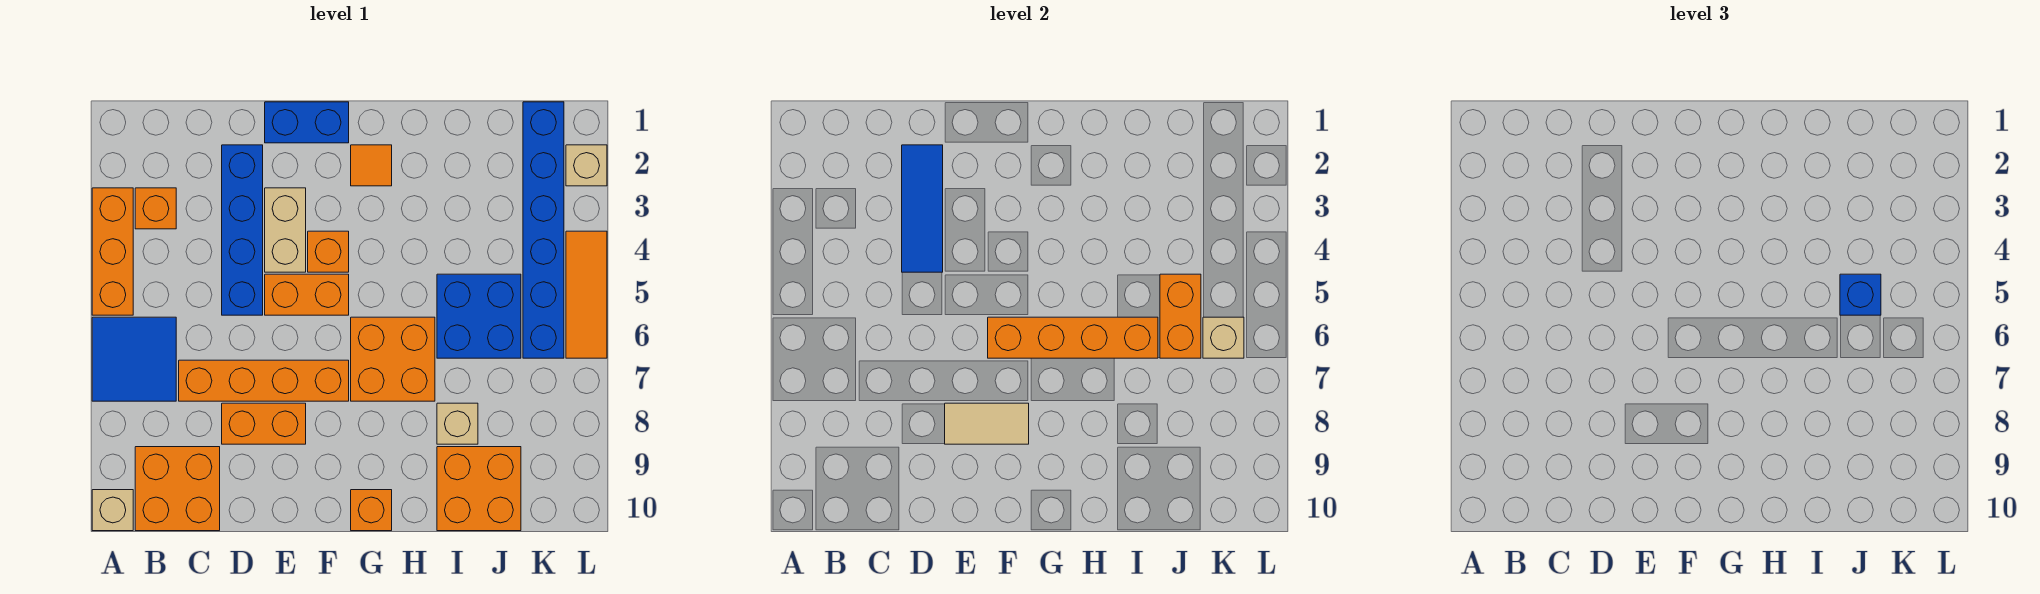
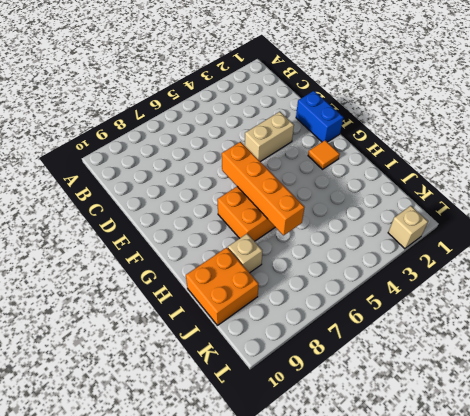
none -> orange brick A3:A5 level 1
none -> blue tile A6:B7 level 1
none -> tan brick A10 level 1

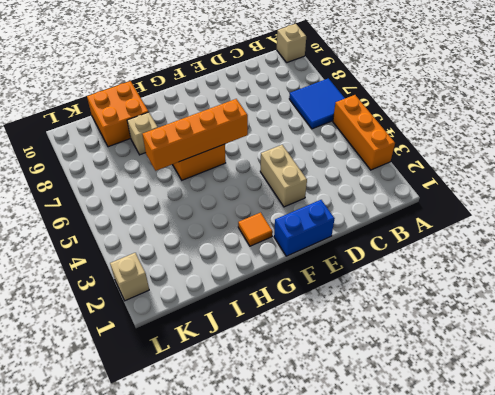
none -> orange brick B3 level 1
none -> orange brick B9:C10 level 1
none -> orange brick C7:F7 level 1

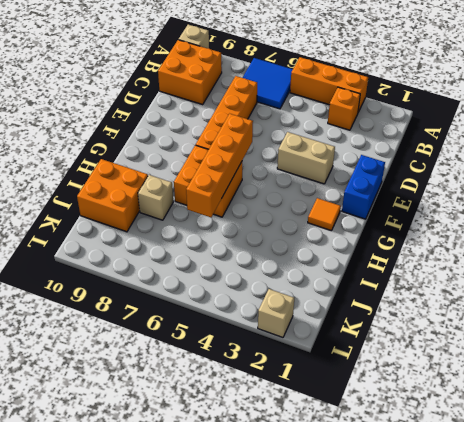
none -> blue brick D2:D5 level 1
none -> orange brick D8:E8 level 1
none -> orange brick E5:F5 level 1

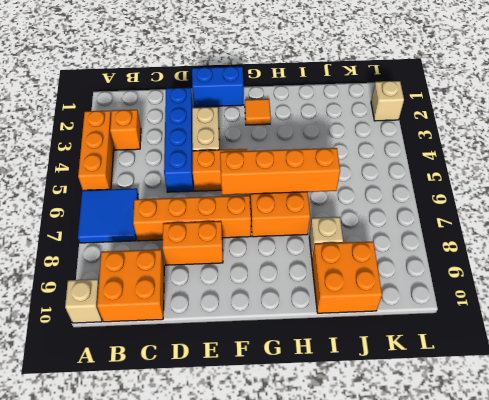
none -> orange brick F4 level 1
none -> orange brick G10 level 1
none -> blue brick I5:J6 level 1

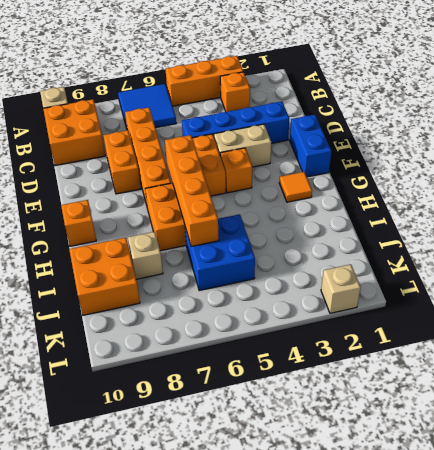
none -> blue brick K1:K6 level 1
none -> orange tile L4:L6 level 1
none -> blue tile D2:D4 level 2

